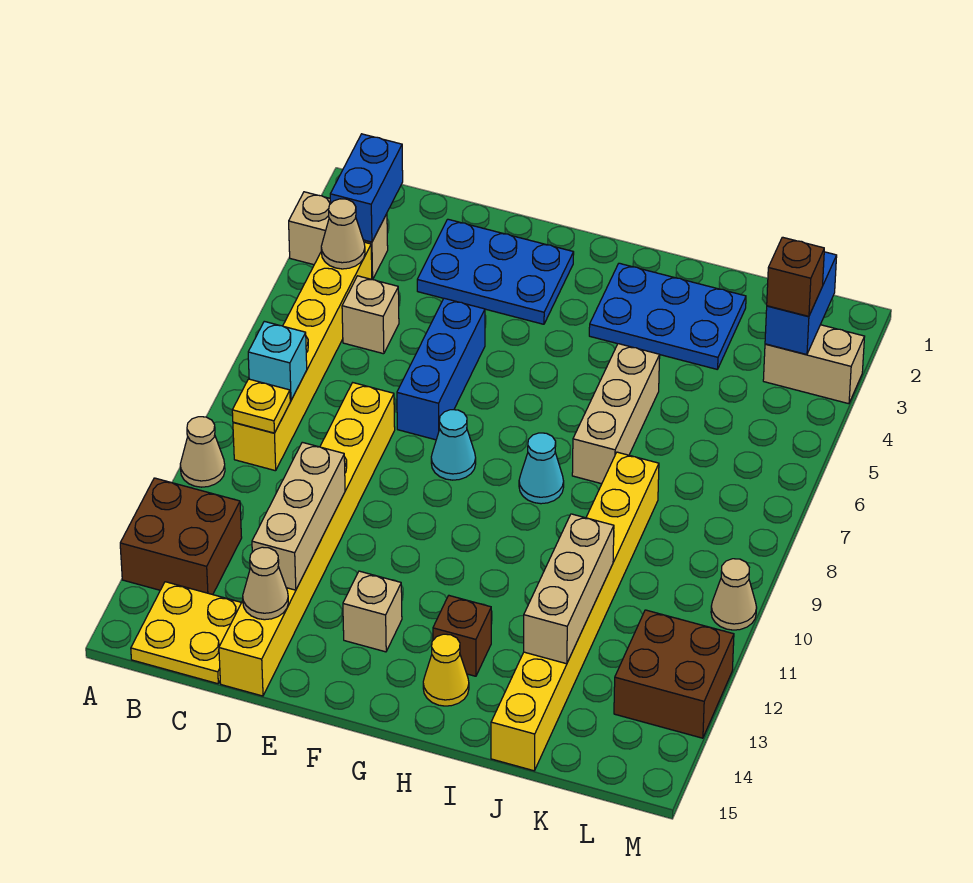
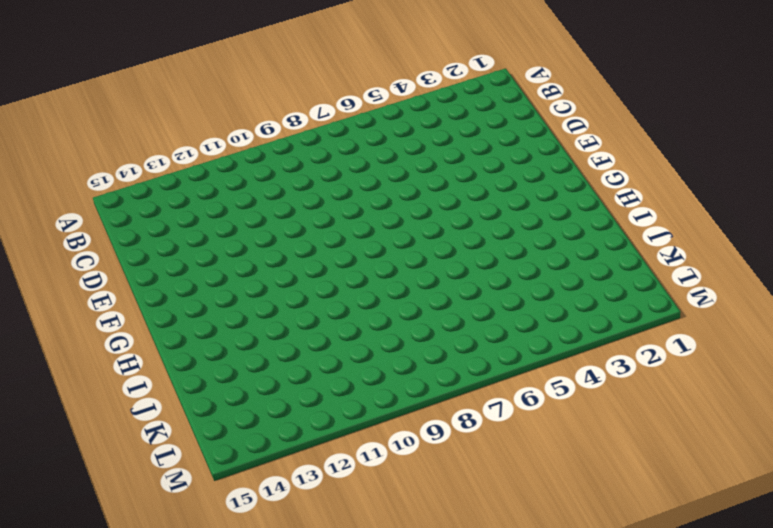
none -> tan brick A3:B3 level 1
none -> tan cone A10 level 1
none -> brown brick A12:B13 level 1

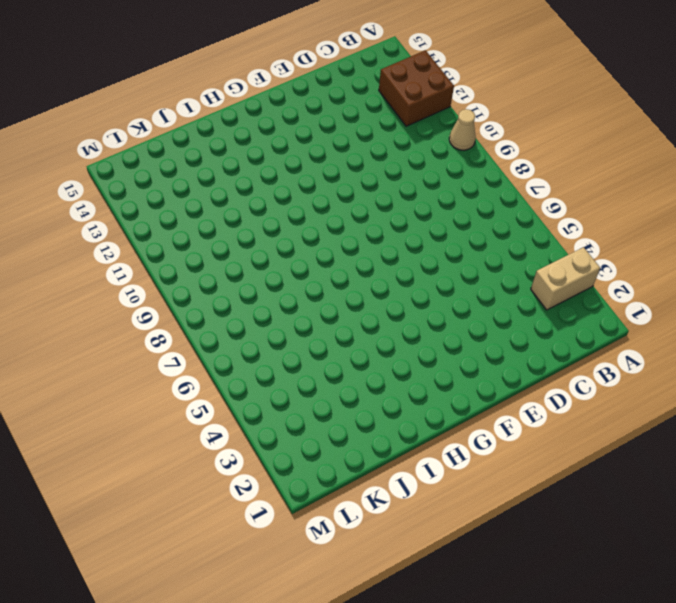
none -> yellow brick B4:B9 level 1
none -> yellow plate B14:C15 level 1
none -> tan brick C5 level 1

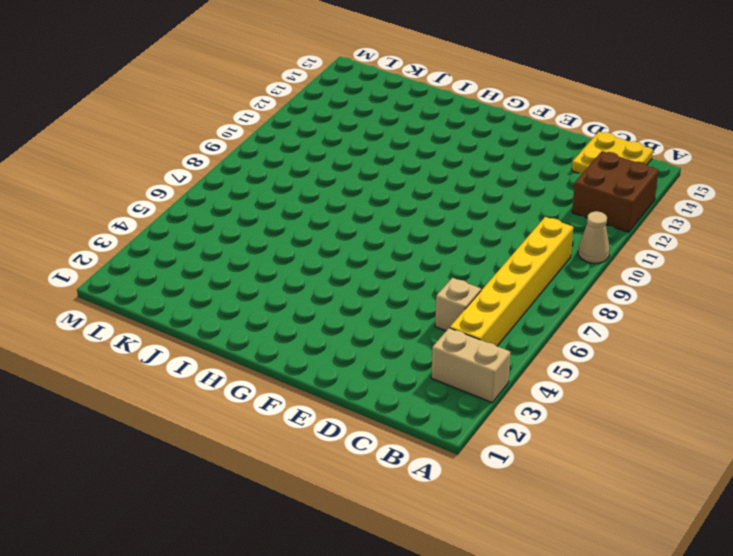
none -> blue plate D2:F3 level 1
none -> yellow brick D8:D15 level 1
none -> blue brick E5:E7 level 1

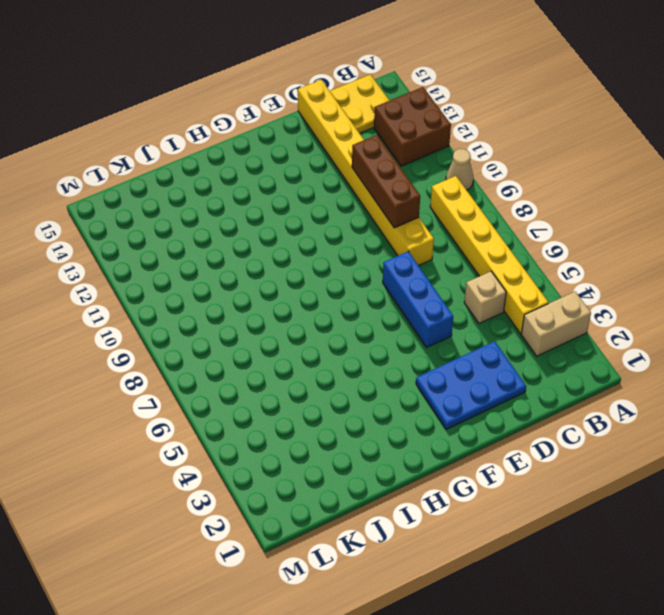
brown brick D9:D11 level 2 -> tan brick D11:D13 level 2
none -> cyan cone F8 level 1
none -> tan brick F13 level 1
none -> blue plate H2:J3 level 1

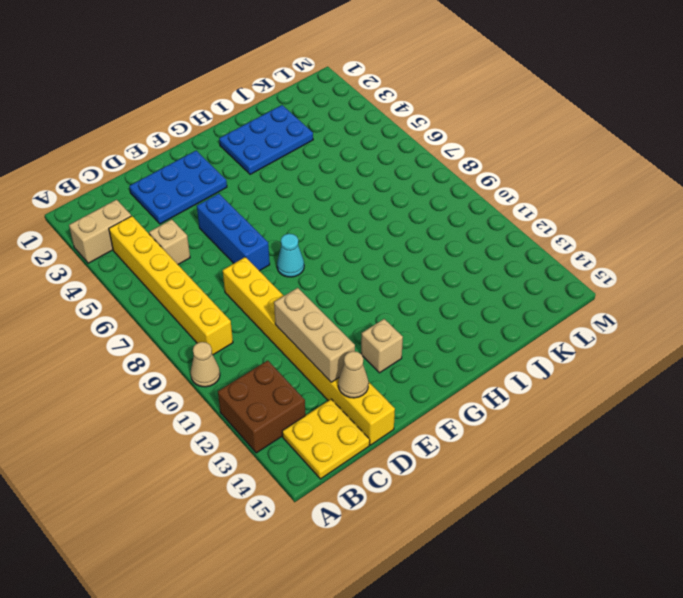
none -> cyan cone H8 level 1
none -> brown brick H13 level 1
none -> yellow cone H14 level 1

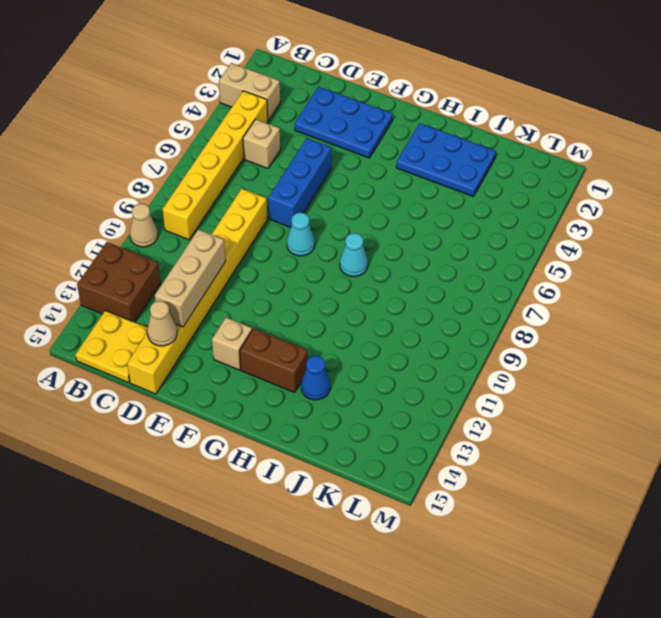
brown brick G13:H13 level 1 -> brown brick H13 level 1
blue cone I13 level 1 -> none
none -> yellow cone H14 level 1
none -> tan brick I5:I7 level 1
none -> yellow brick J8:J15 level 1

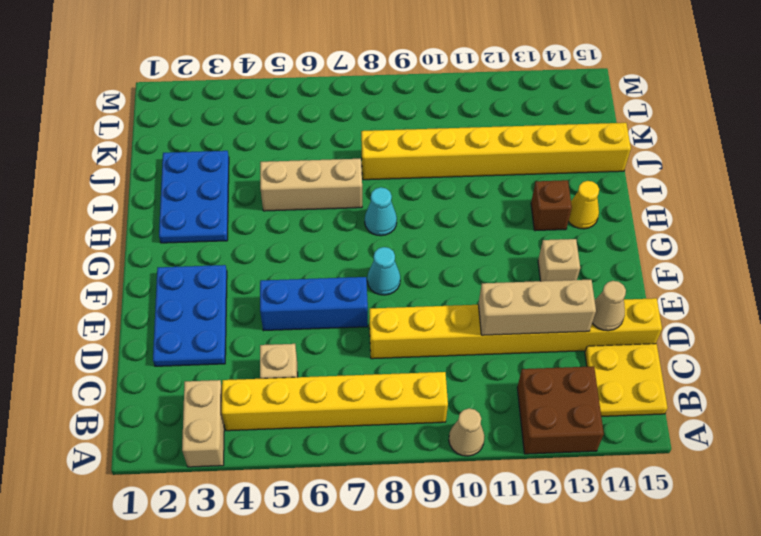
none -> tan brick L3:M3 level 1
none -> brown brick L12:M13 level 1
none -> tan cone M10 level 1

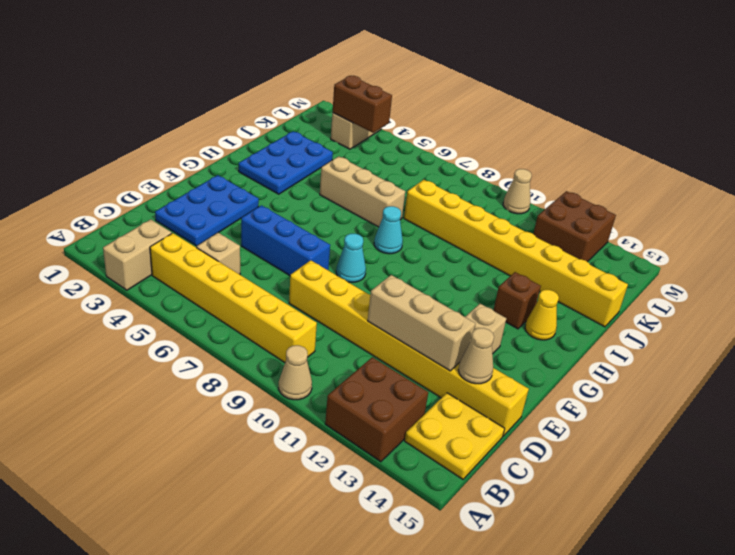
brown brick L3:L4 level 2 -> blue brick L2:L3 level 2
none -> blue brick B2:B3 level 2
none -> tan cone B4 level 2
none -> cyan brick B8 level 2

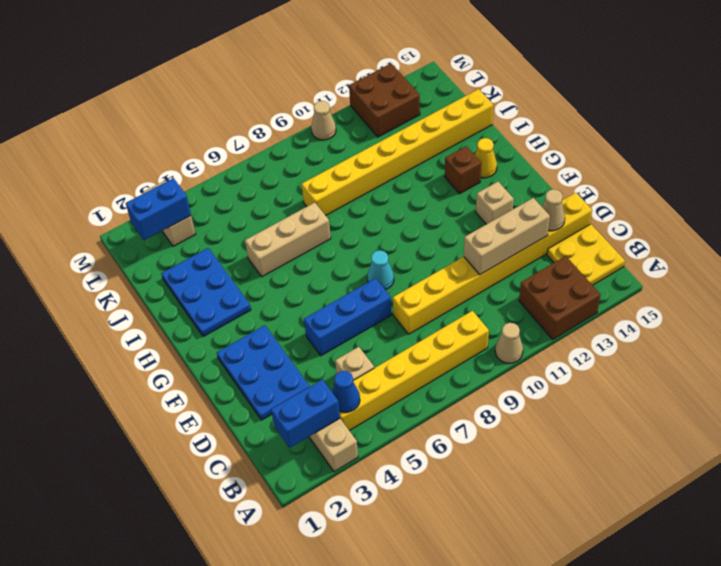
blue cone B4 level 2 -> tan cone B4 level 2
none -> cyan cone H8 level 1
none -> cyan brick B8 level 2
none -> yellow plate B9 level 2

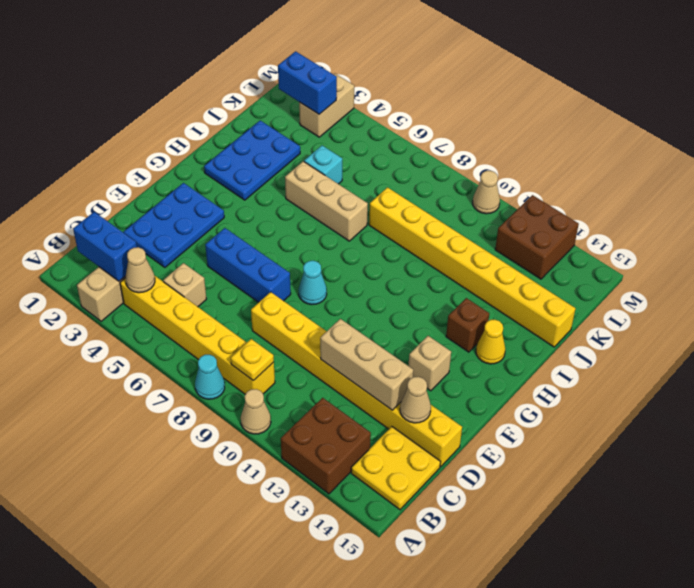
cyan cone A8 level 1 -> cyan cone H8 level 1
cyan brick J5 level 1 -> cyan brick B8 level 2
none -> tan brick J11:J13 level 2
none -> brown brick L3 level 3

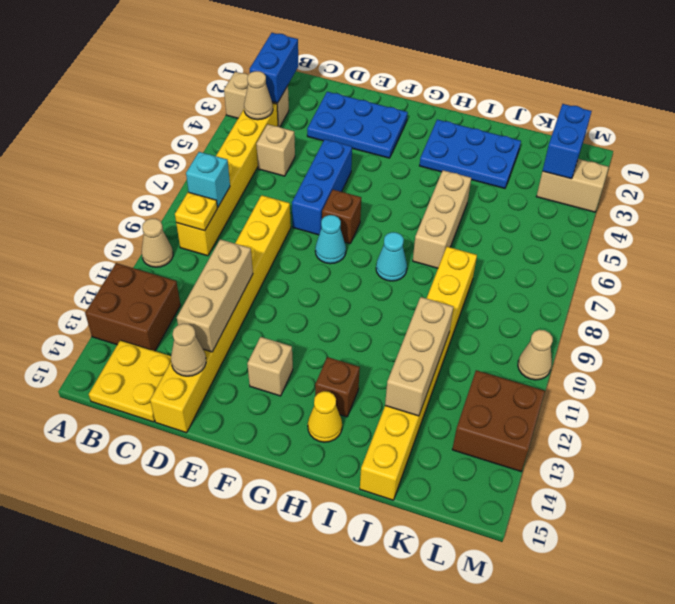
brown brick F7 level 1 -> brown brick L3 level 3

